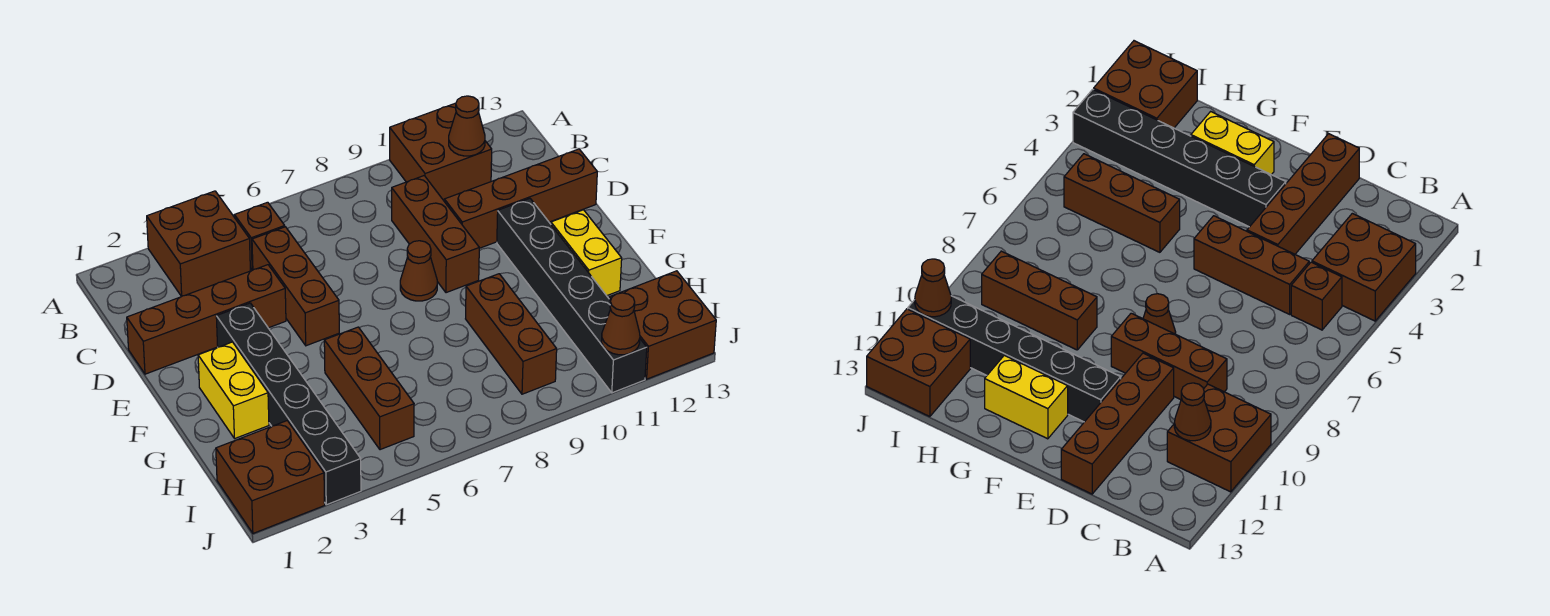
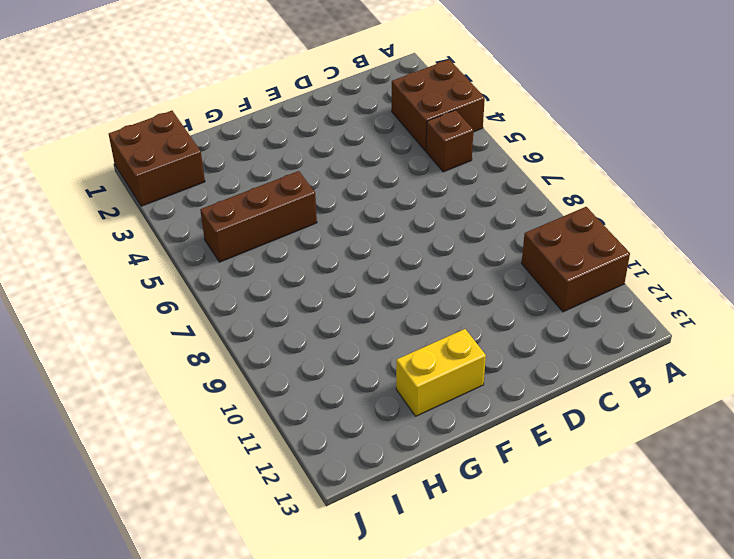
none -> brown brick C5:E5 level 1
none -> brown brick C9:E9 level 1
none -> brown brick D1:D4 level 1

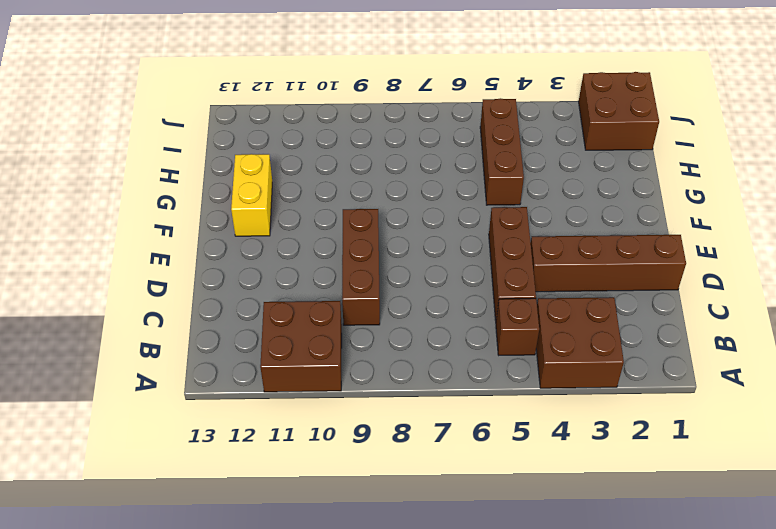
none -> brown brick D10:D13 level 1
none -> black brick E3:J3 level 1
none -> brown cone E8 level 1

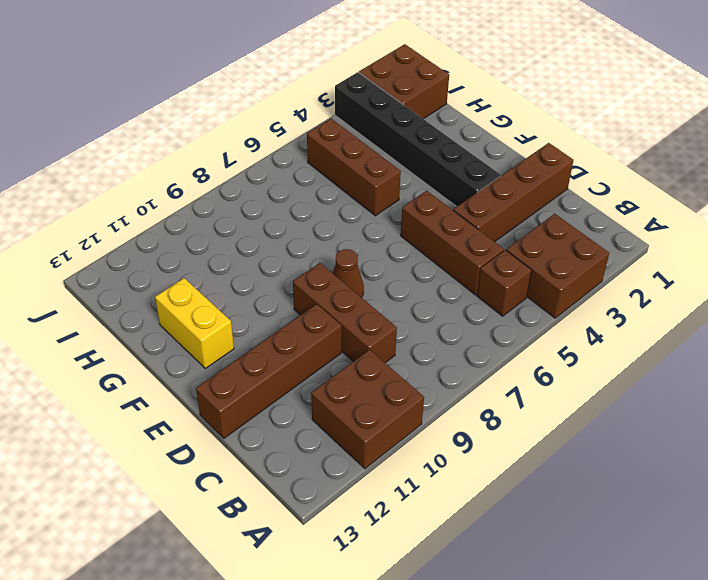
none -> black brick E11:J11 level 1
none -> yellow brick F2:G2 level 1
none -> brown brick G9:I9 level 1

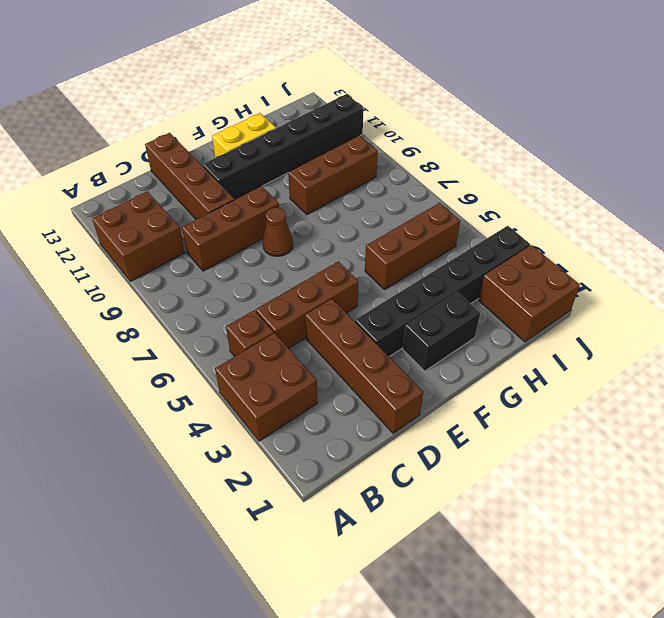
black brick F2:G2 level 1 -> yellow brick F2:G2 level 1
none -> brown brick I12:J13 level 1
none -> brown cone B11 level 2
none -> brown cone J11 level 2

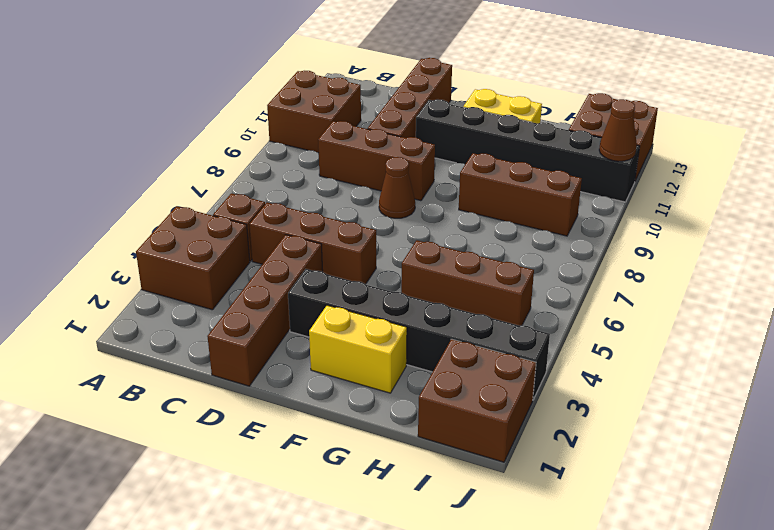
none -> brown cone B11 level 2

